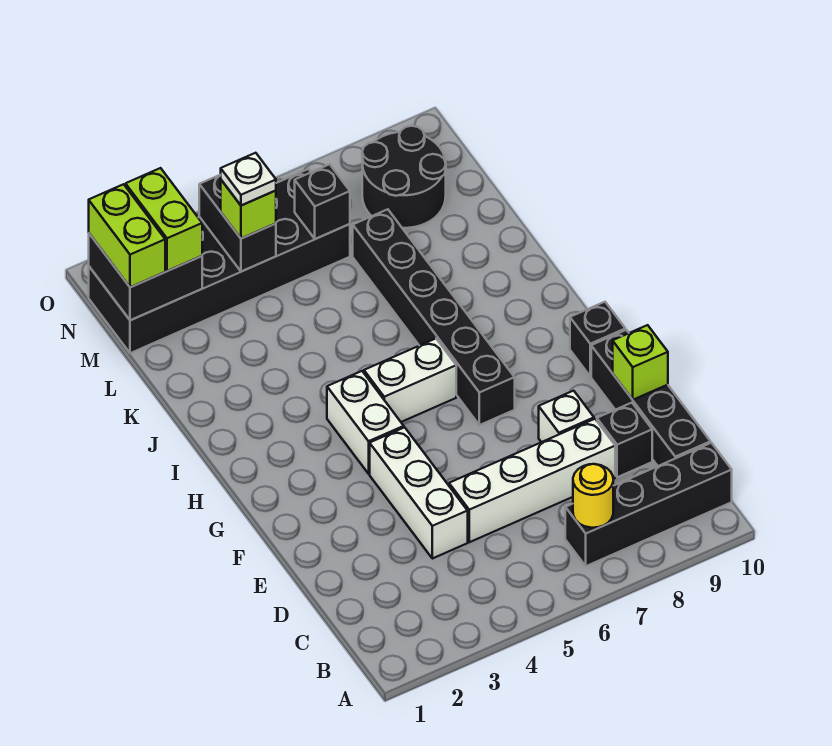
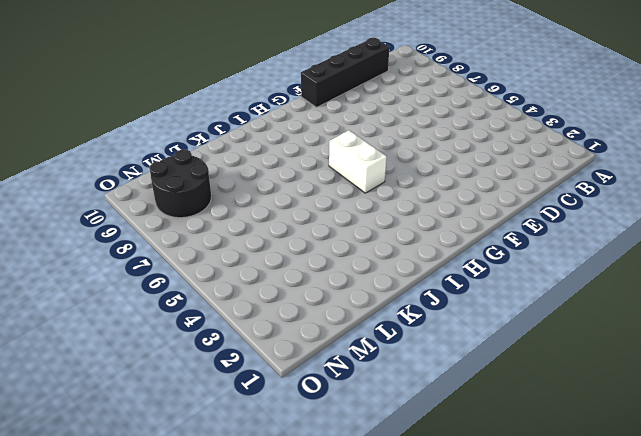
none -> black brick B7:B10 level 1
none -> white brick D4:F4 level 1
none -> white brick D5:D8 level 1

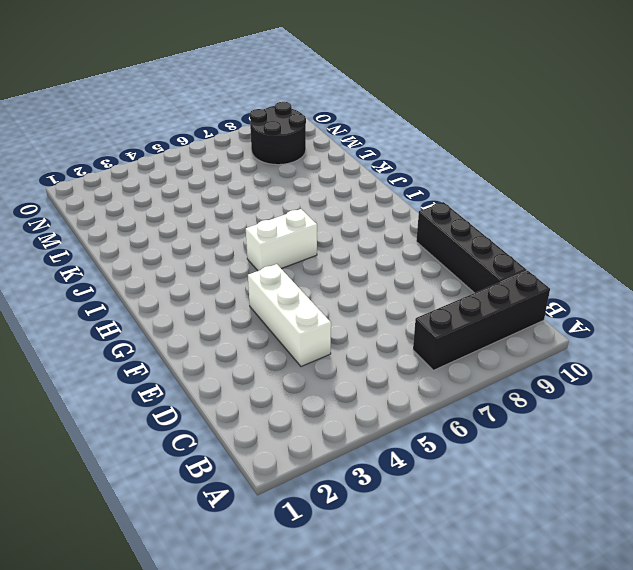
none -> white brick D5:D8 level 1
none -> black brick D9 level 1
none -> white brick E8 level 1

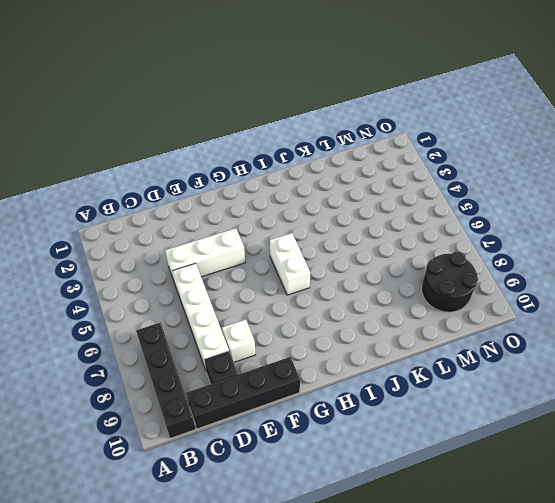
none -> white brick G4:H4 level 1
none -> black brick G7:L7 level 1
none -> black brick G10 level 1

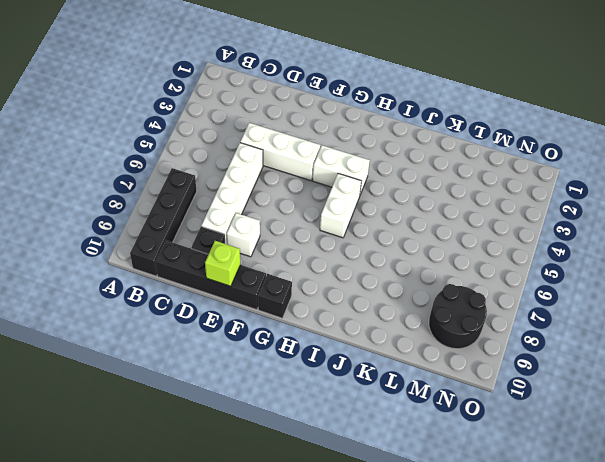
none -> black brick G7:L7 level 1
none -> black brick M1:N6 level 1
none -> yellow round brick B7 level 2

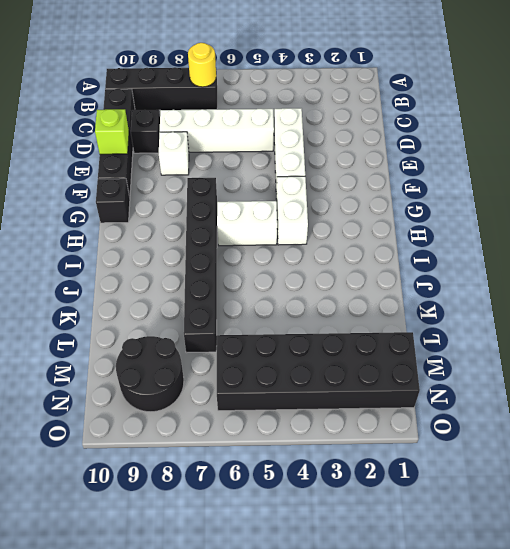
none -> black brick M1:N2 level 2
none -> black brick M4:N4 level 2
none -> black brick M6 level 2

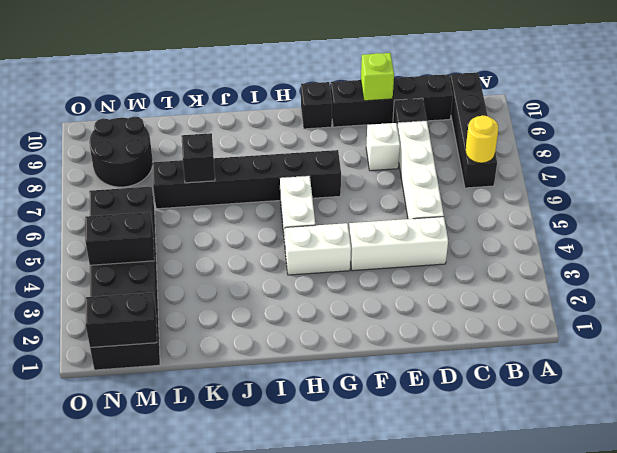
black brick K7 level 2 -> black brick M6 level 2
black brick M1:N1 level 2 -> black brick M1:N2 level 2
none -> lime brick M1:N1 level 3
none -> lime brick M2:N2 level 3
none -> lime brick M4 level 3

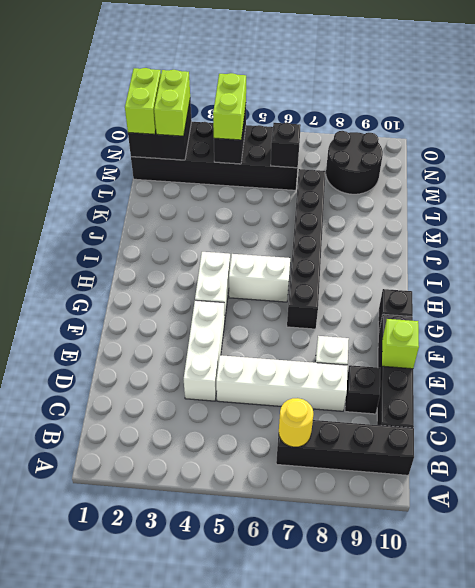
lime brick M4:N4 level 3 -> lime brick M4 level 3
none -> white plate M4 level 4

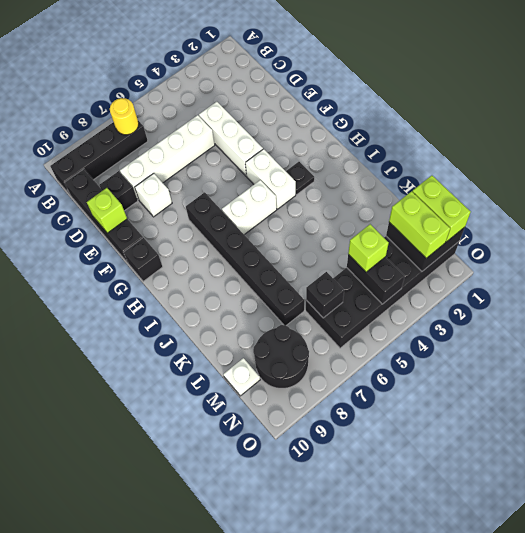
black plate H3 level 1 -> none
white plate M10 level 1 -> white plate M4 level 4

